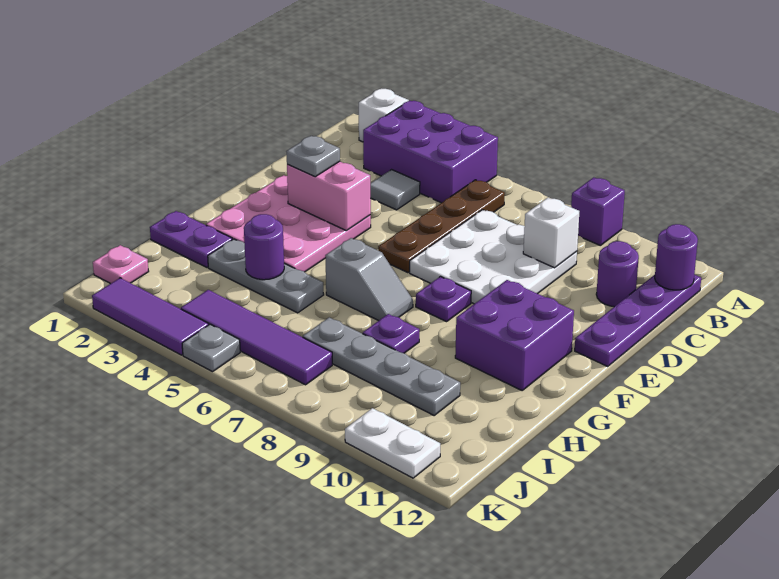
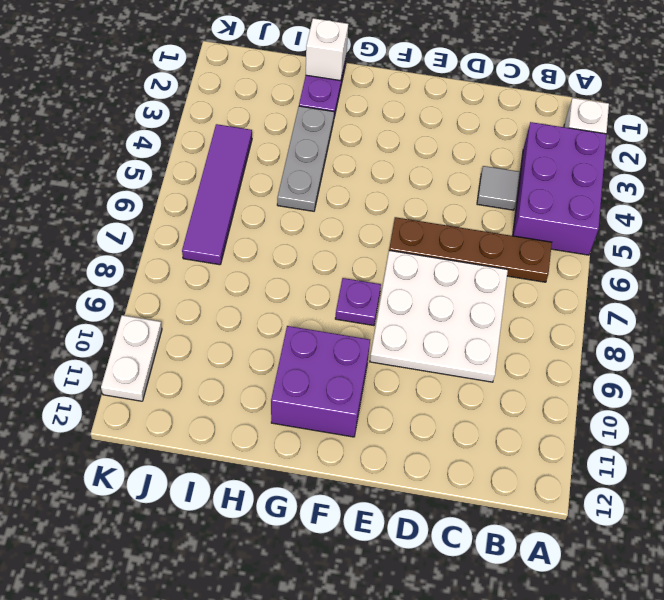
white brick H1 level 2 -> white brick C9 level 2
none -> purple brick A9 level 1
none -> purple plate B12:E12 level 1
none -> purple round brick C11 level 1

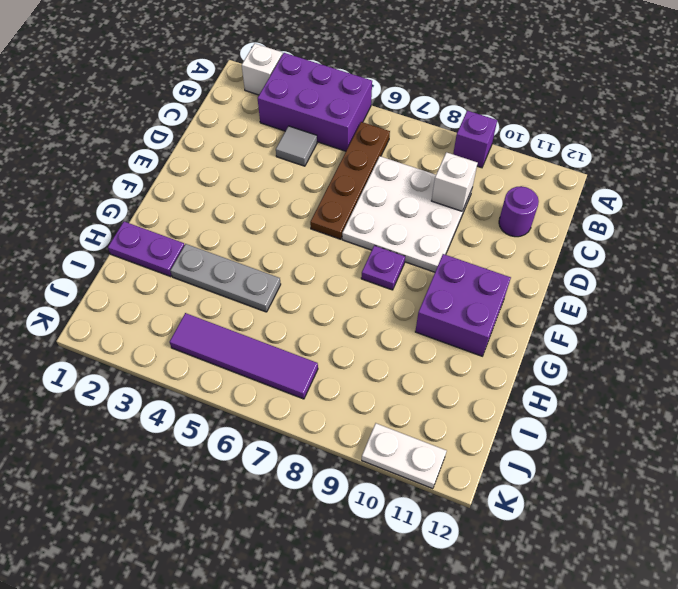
none -> purple plate B12:E12 level 1
none -> pink plate E2:G4 level 1
none -> grey slope G6:G7 level 1 top 6

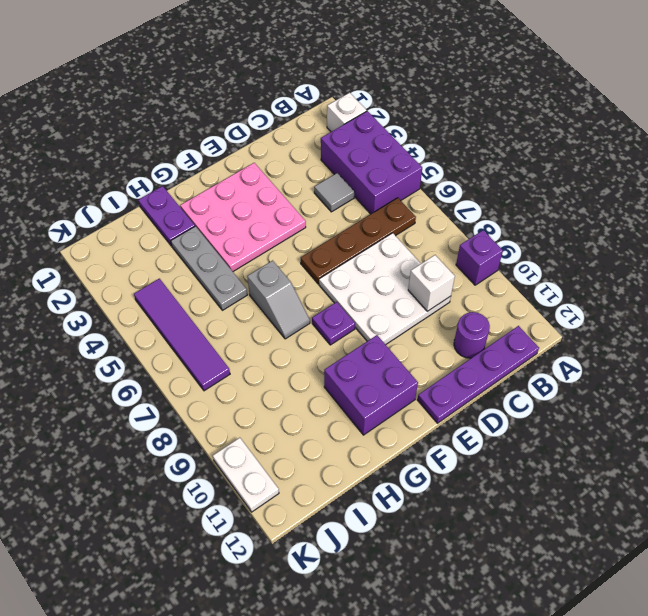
none -> purple plate H8 level 1
none -> grey plate I7:I10 level 1
none -> pink plate J1 level 1

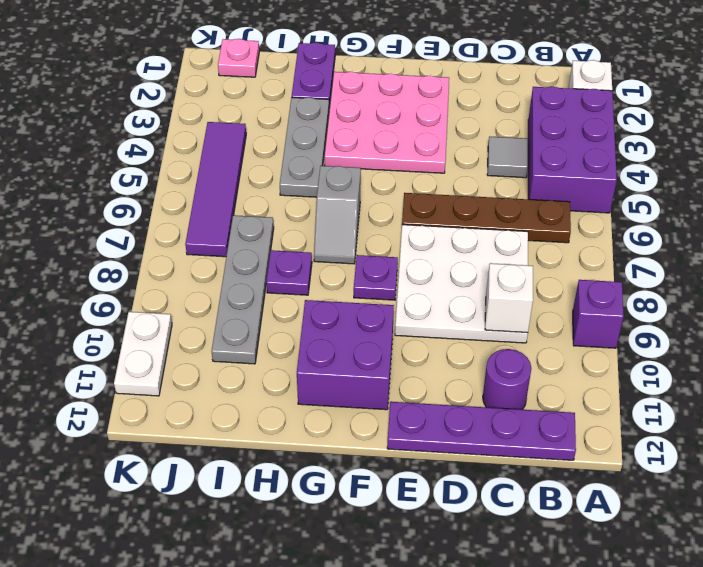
none -> purple tile K2:K4 level 1
none -> grey plate K5 level 1
none -> purple round brick B12 level 2

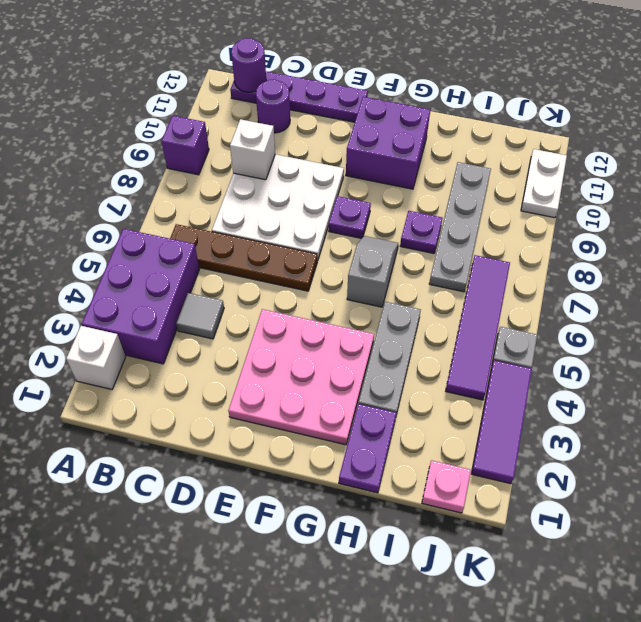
none -> pink brick E3:E4 level 2
none -> purple round brick H4 level 2
none -> grey plate E3 level 3

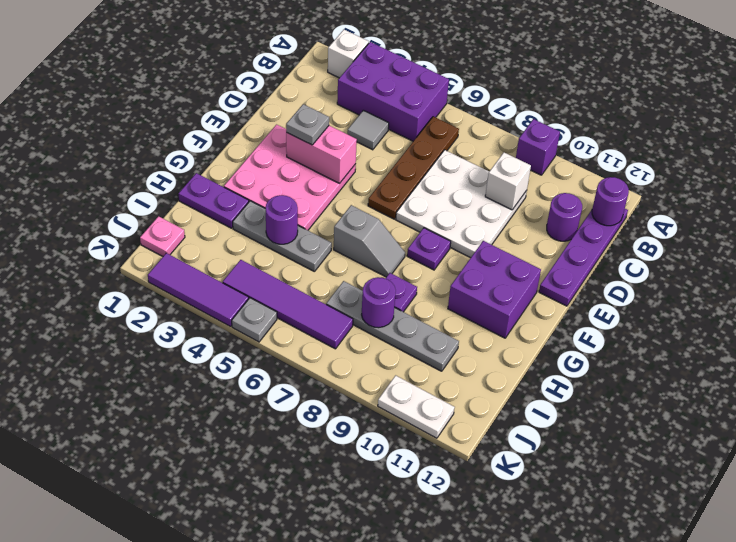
purple round brick I8 level 2 -> none

